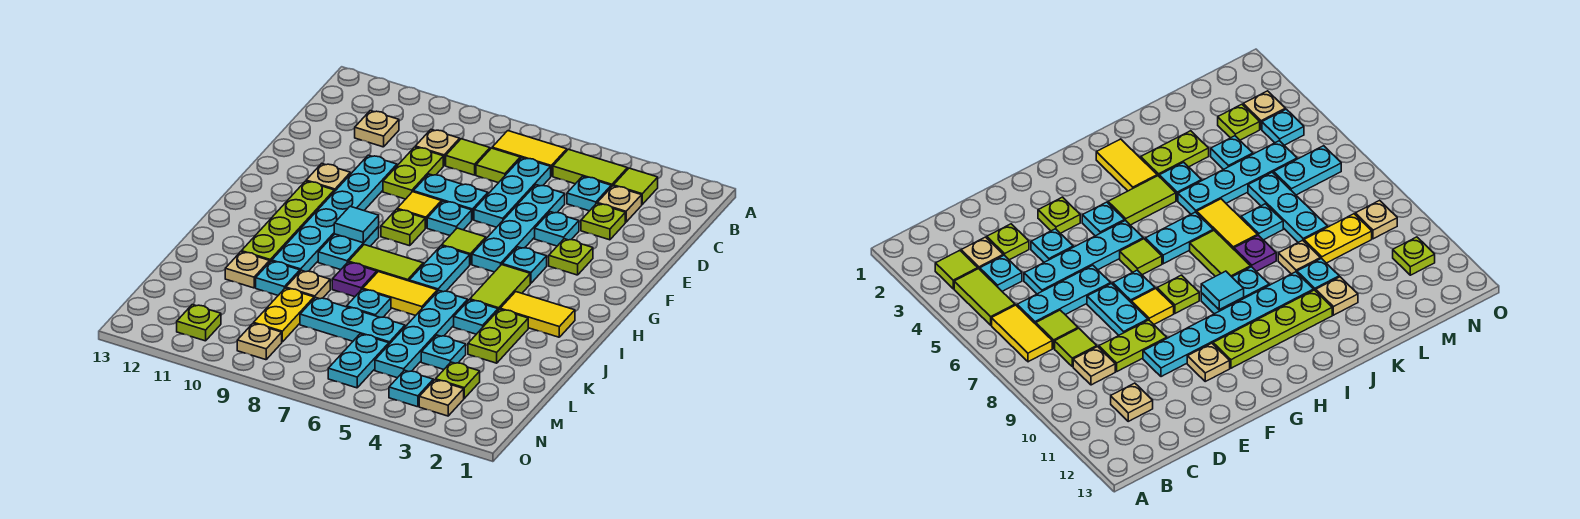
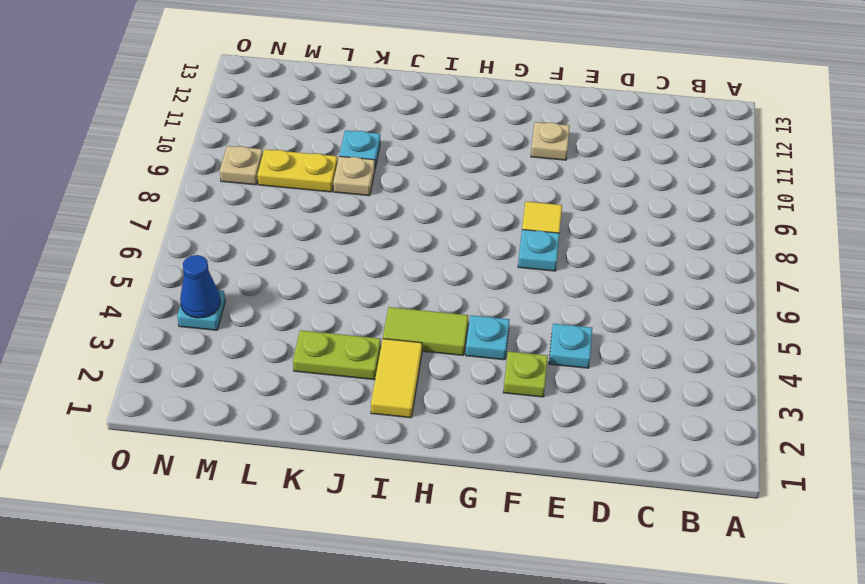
blue cone N4 level 2 -> none
none -> lime tile B3 level 1
none -> lime tile B4:B5 level 1
none -> yellow tile B6:B7 level 1
none -> tan plate C3 level 1

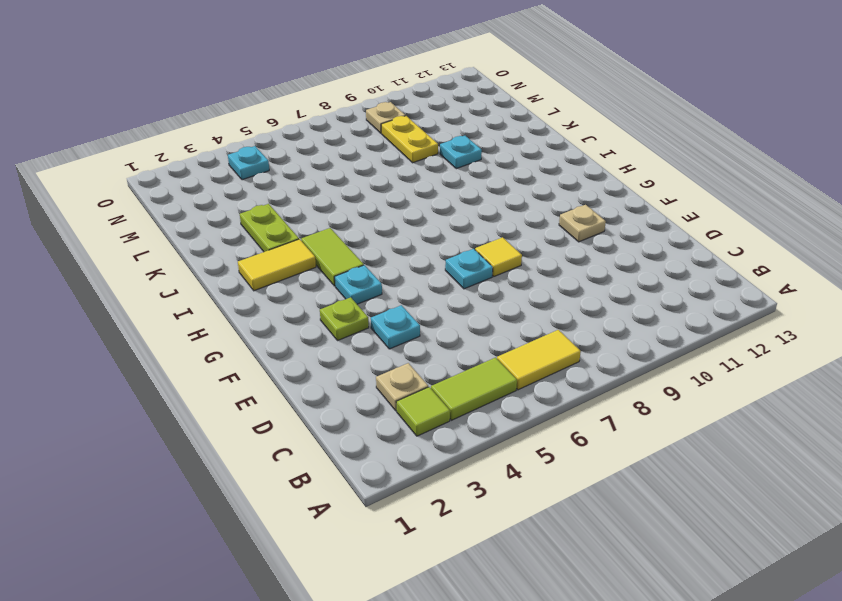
none -> cyan plate C4 level 1
none -> cyan plate C6:E6 level 1
none -> lime tile C7 level 1
none -> lime tile C8 level 1

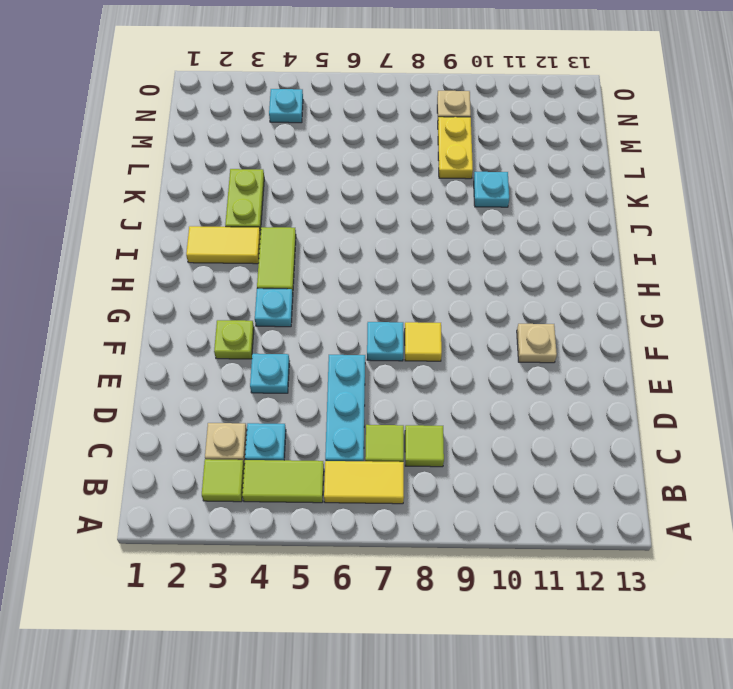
none -> tan plate C9 level 1
none -> tan plate C11 level 1
none -> lime plate D3 level 1
none -> cyan plate D5:G5 level 1

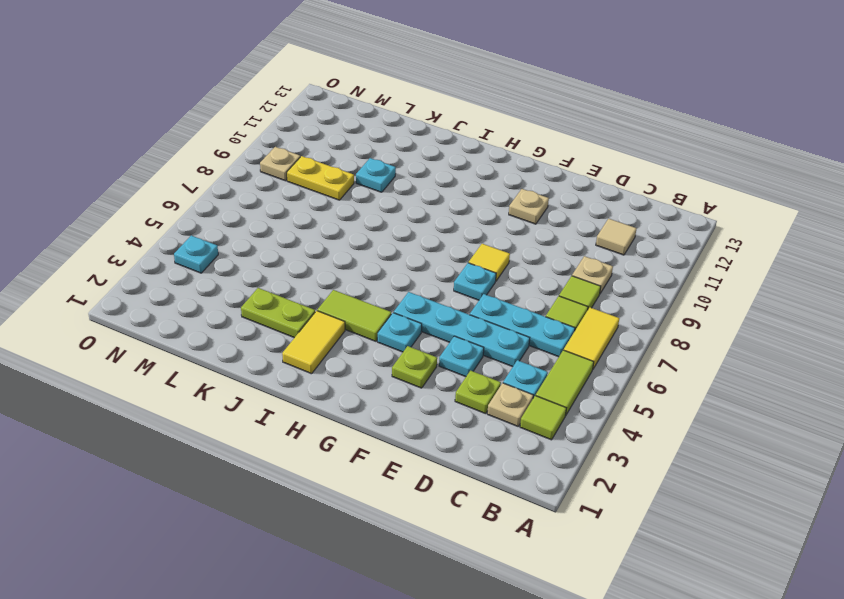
tan tile C11 level 1 -> tan plate C11 level 1
none -> lime plate D9:E9 level 1
none -> cyan plate E7:E8 level 1
none -> cyan plate E10:J10 level 1
none -> lime tile G6 level 1

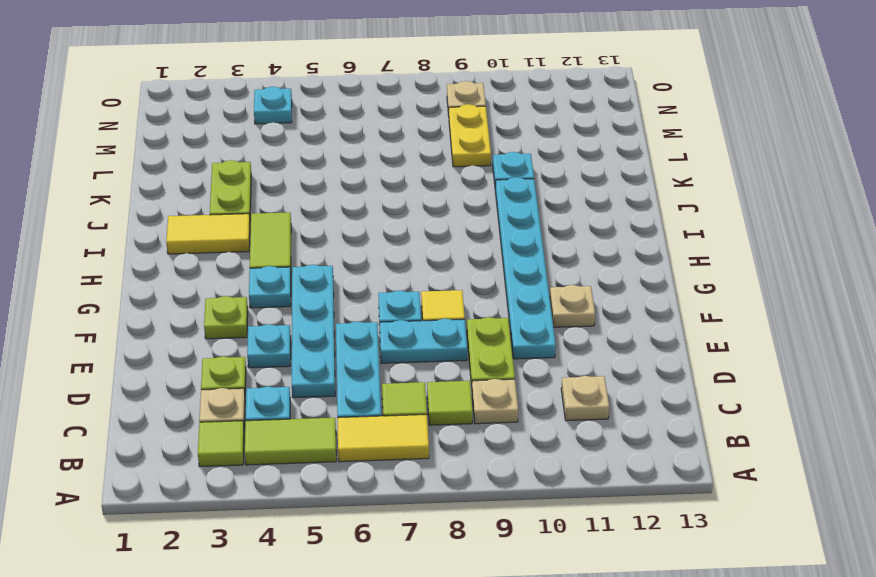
none -> lime tile G6 level 1
none -> lime plate G8 level 1
none -> lime plate G11:J11 level 1
none -> cyan plate H6:I6 level 1

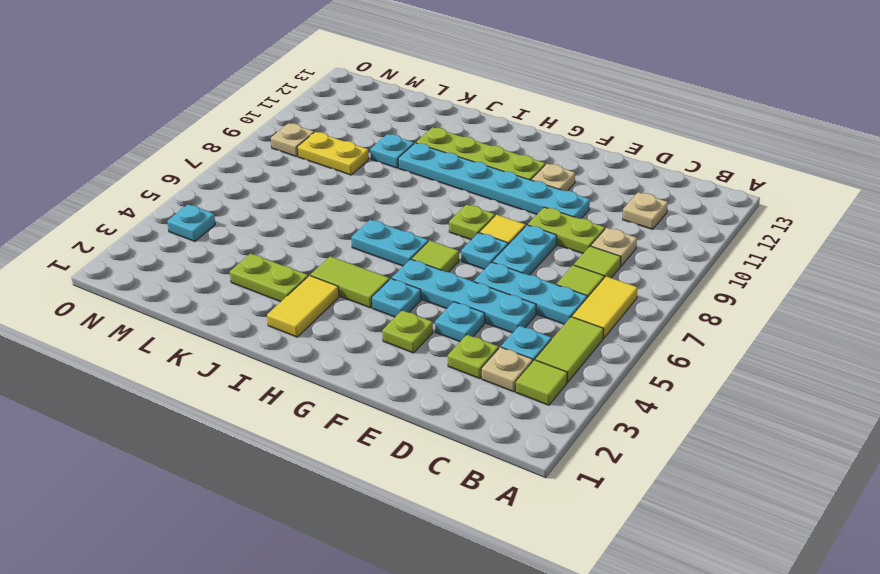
none -> cyan plate H9:I9 level 1
none -> lime tile I7:I8 level 1
none -> cyan plate J4 level 1
none -> cyan plate J5:M5 level 1

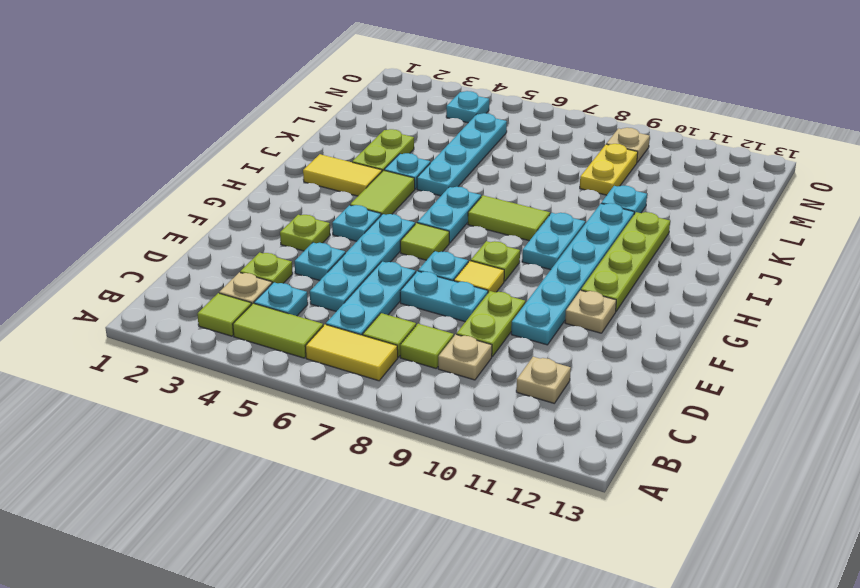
none -> yellow tile J6:J7 level 1
none -> purple plate J8 level 1
none -> cyan plate K7 level 1
none -> tan plate K9 level 1

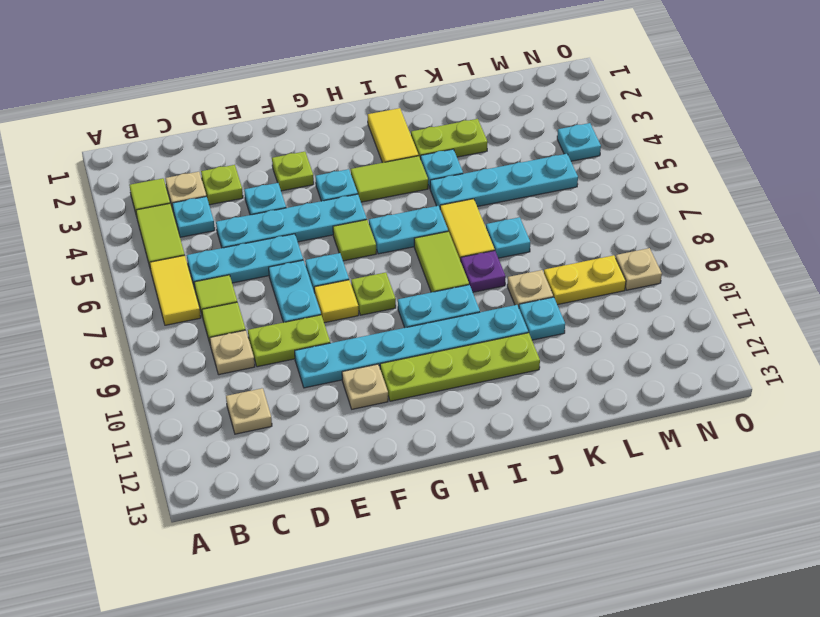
none -> tan plate K11 level 1
none -> cyan plate L4 level 1
none -> cyan plate L6:L8 level 1
none -> lime plate M3 level 1

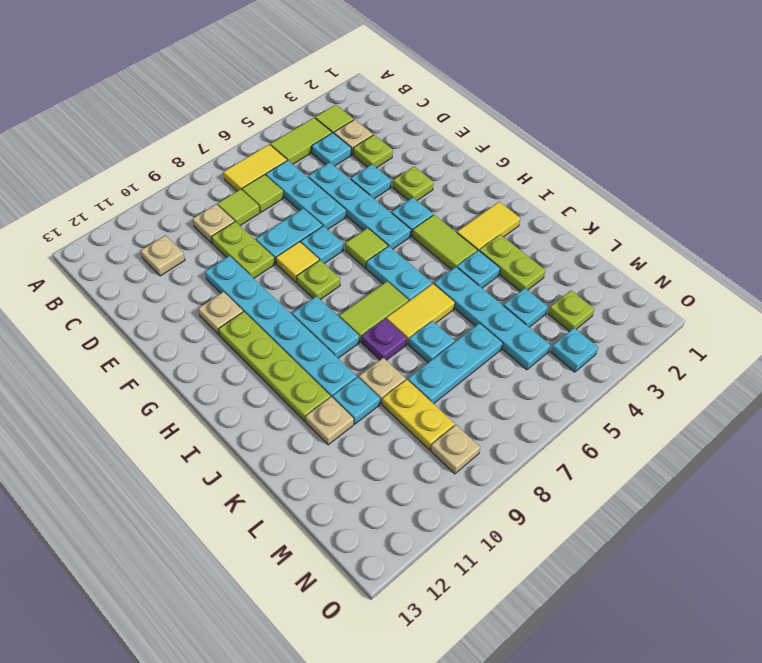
none -> cyan plate M6:N6 level 1
none -> tan plate N3 level 1
none -> lime plate N11 level 1
none -> cyan tile H9 level 2

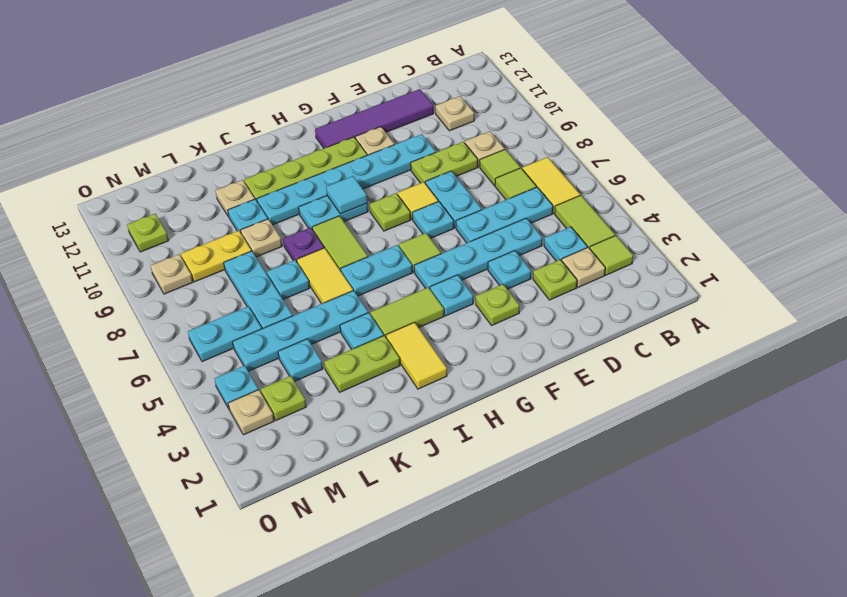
purple tile D12:G12 level 1 -> none

